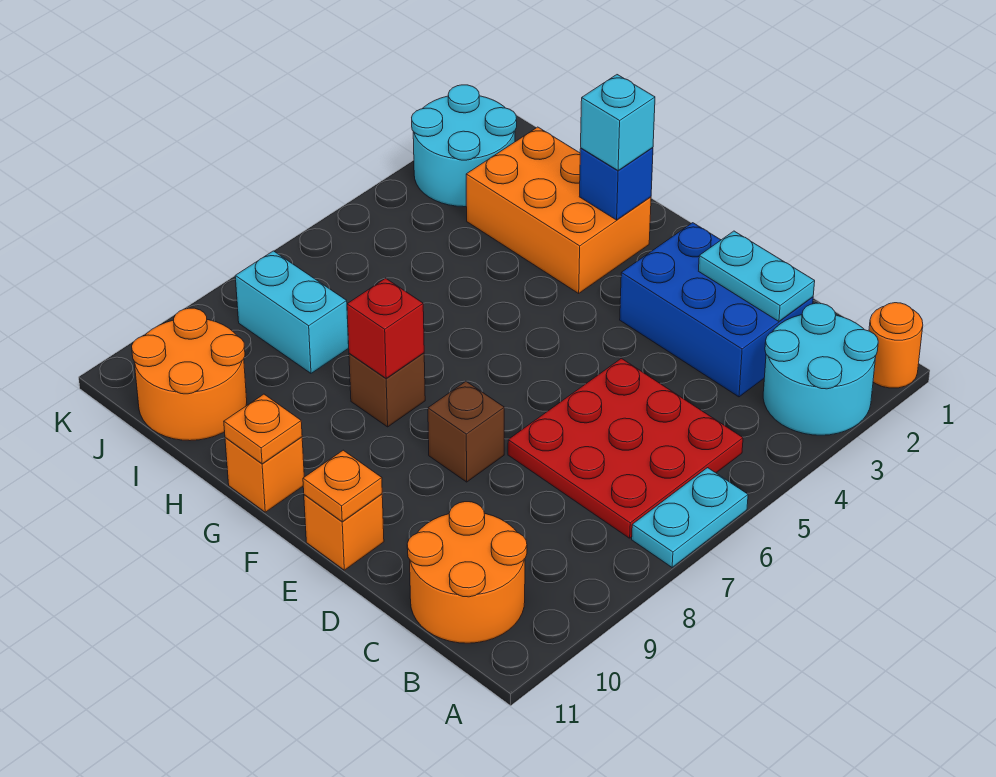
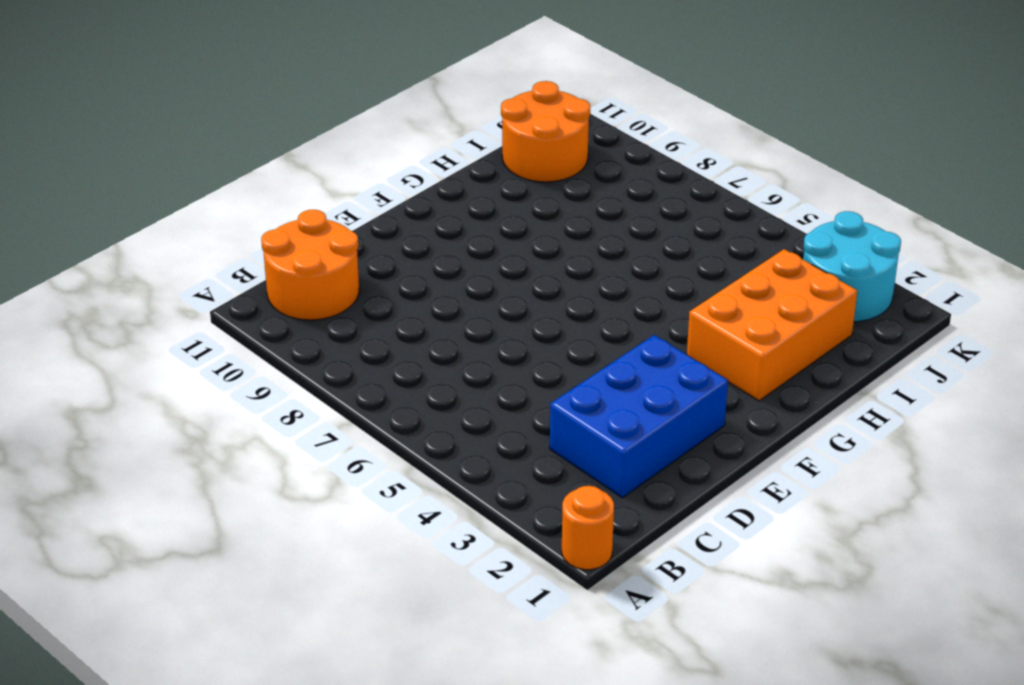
none -> cyan round brick A2:B3 level 1
none -> cyan plate A6:A7 level 1
none -> red plate B5:D7 level 1

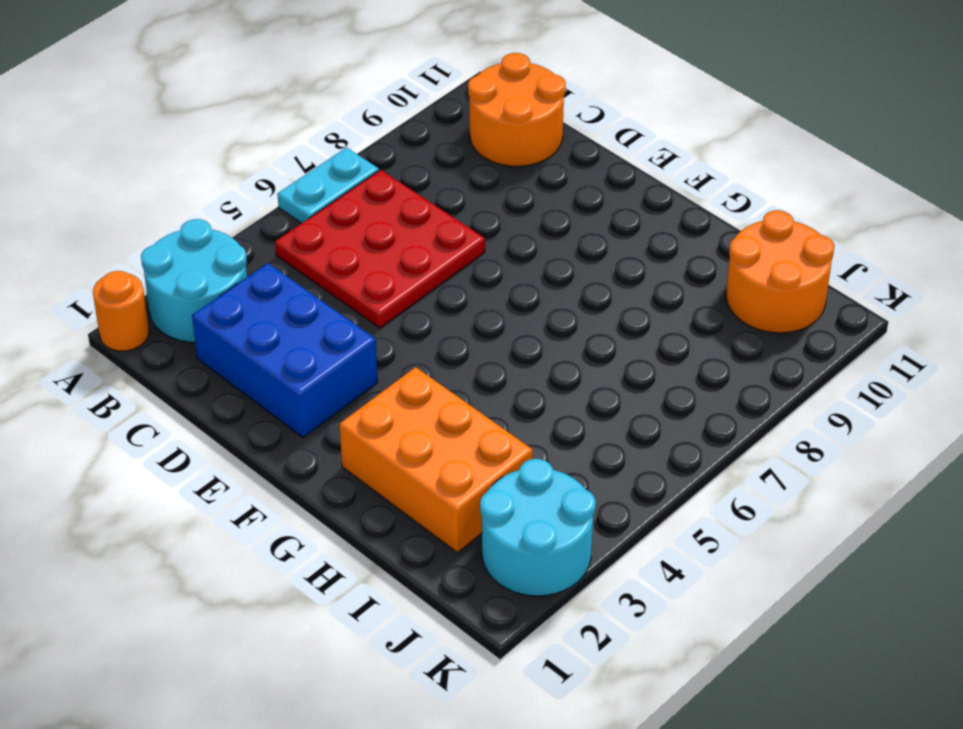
none -> brown brick E8 level 1
none -> orange brick E11 level 1
none -> brown brick G8 level 1

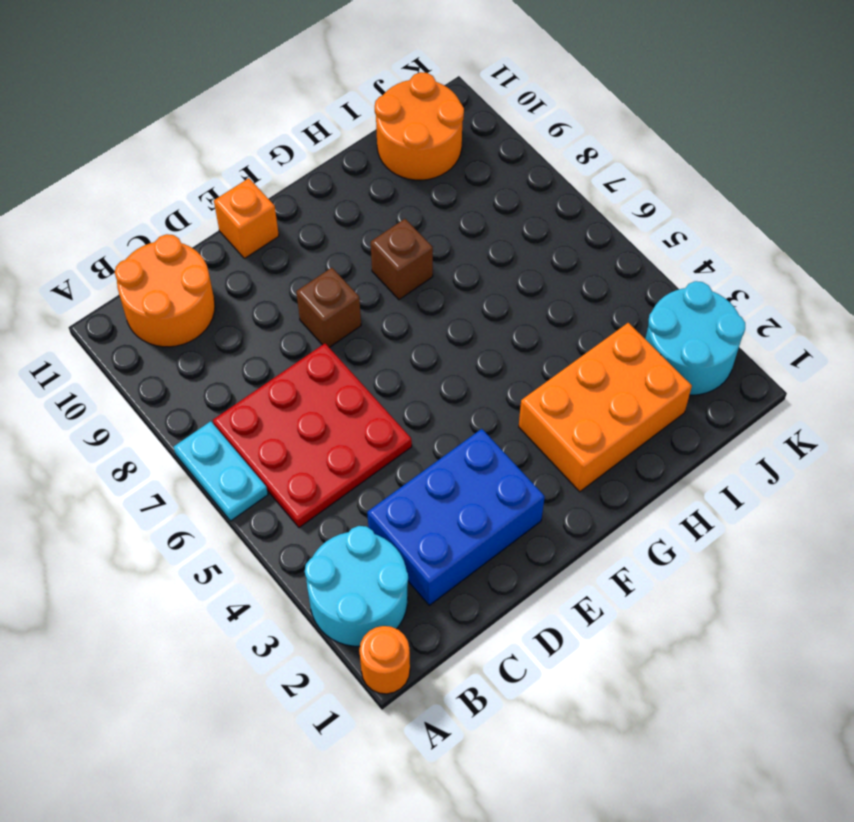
none -> orange brick G11 level 1
none -> cyan brick I8:J8 level 1
none -> cyan plate C2:D2 level 2

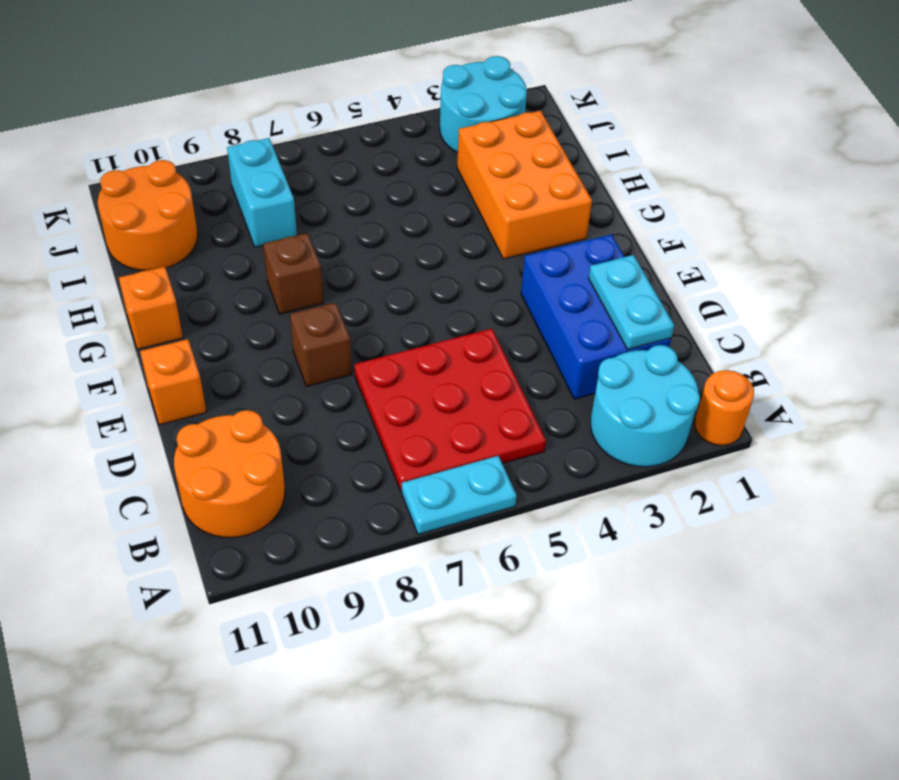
none -> orange plate E11 level 2
none -> blue brick G2 level 2
none -> red brick G8 level 2

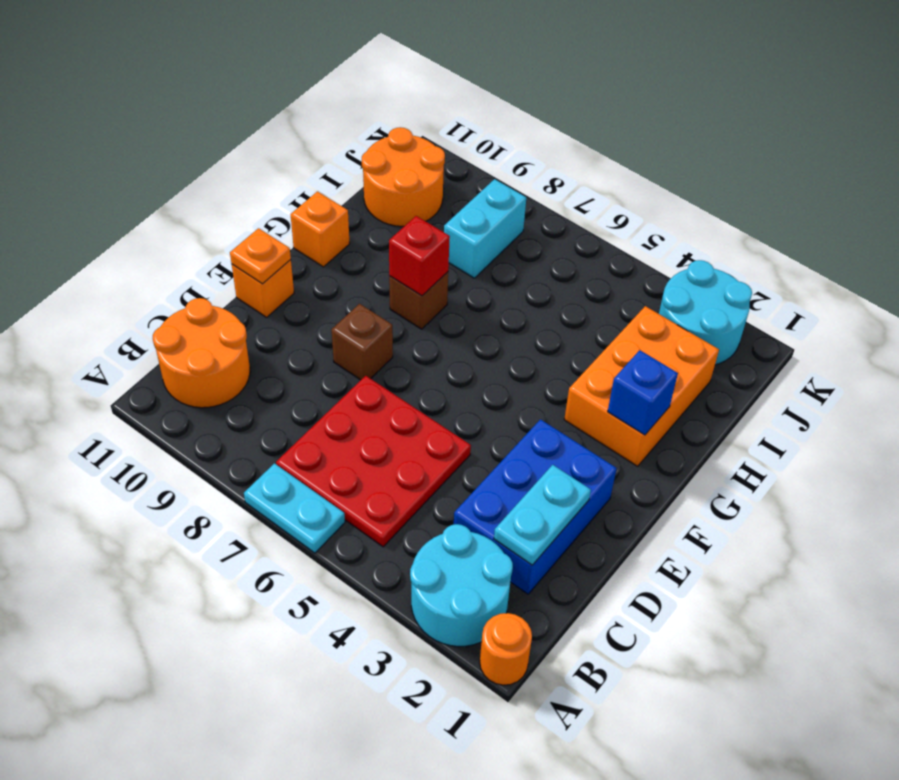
none -> orange plate G11 level 2
none -> cyan brick G2 level 3

